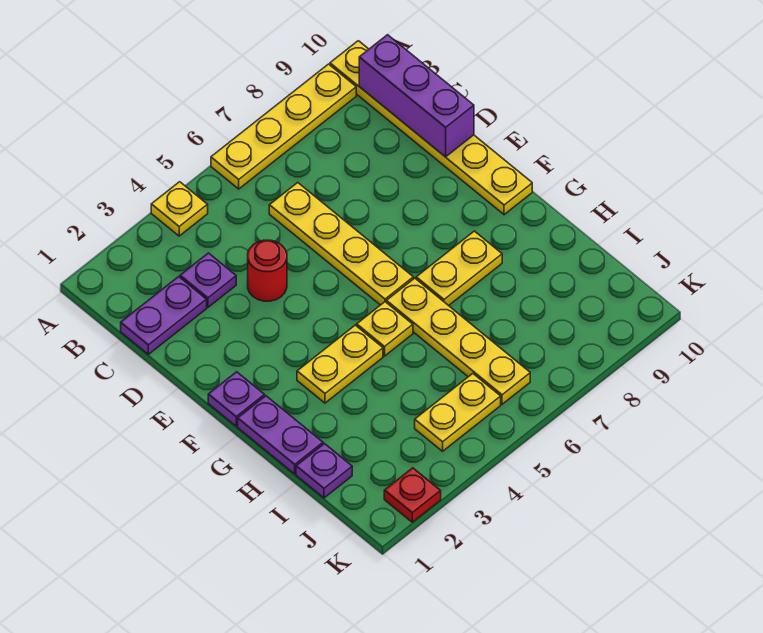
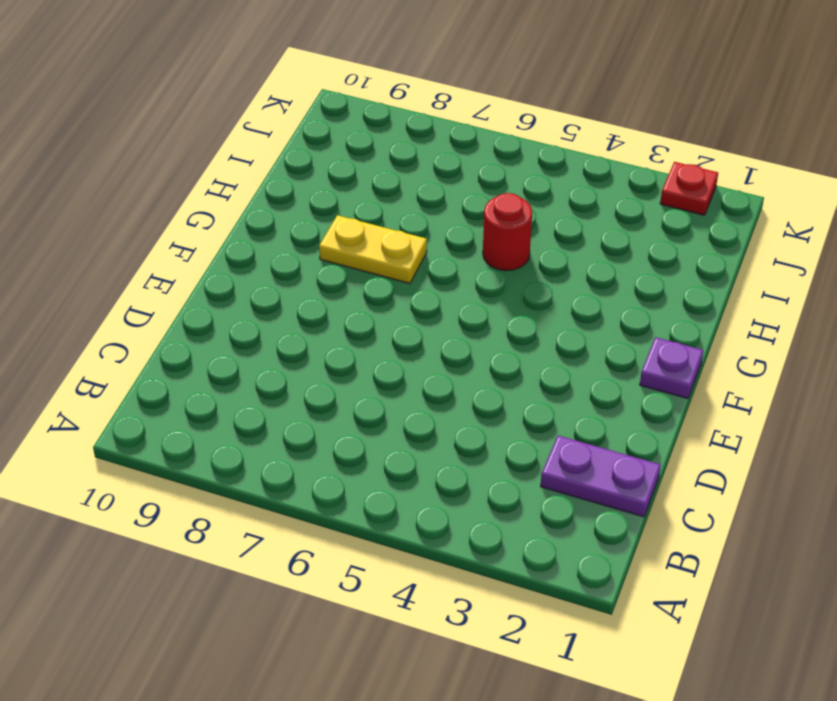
red round brick H5 level 1 -> red round brick D4 level 1
none -> yellow plate A4 level 1
none -> yellow plate A6:A9 level 1
none -> yellow plate A10:F10 level 1

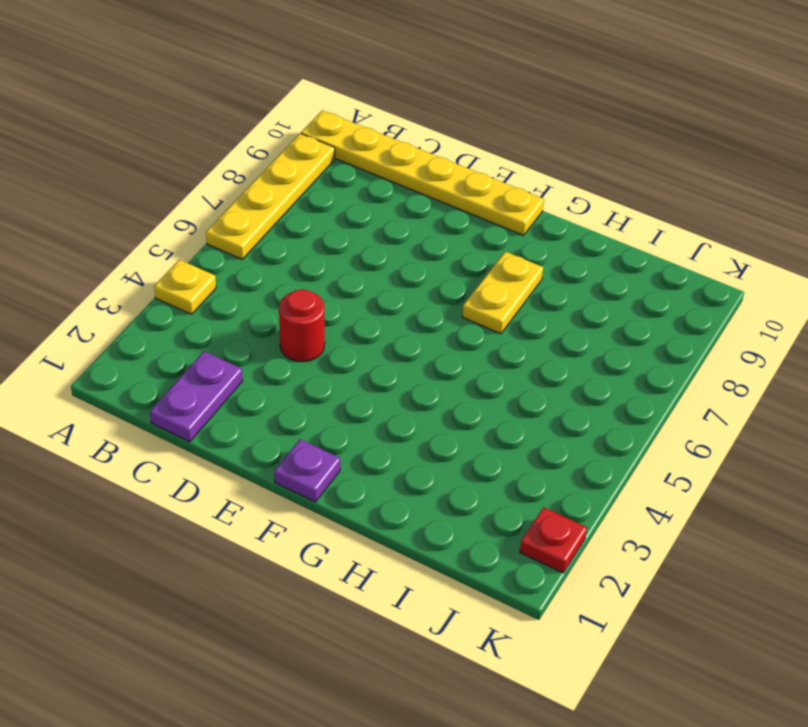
none -> purple plate C3 level 1
none -> yellow plate C6:F6 level 1
none -> purple plate G1:H1 level 1

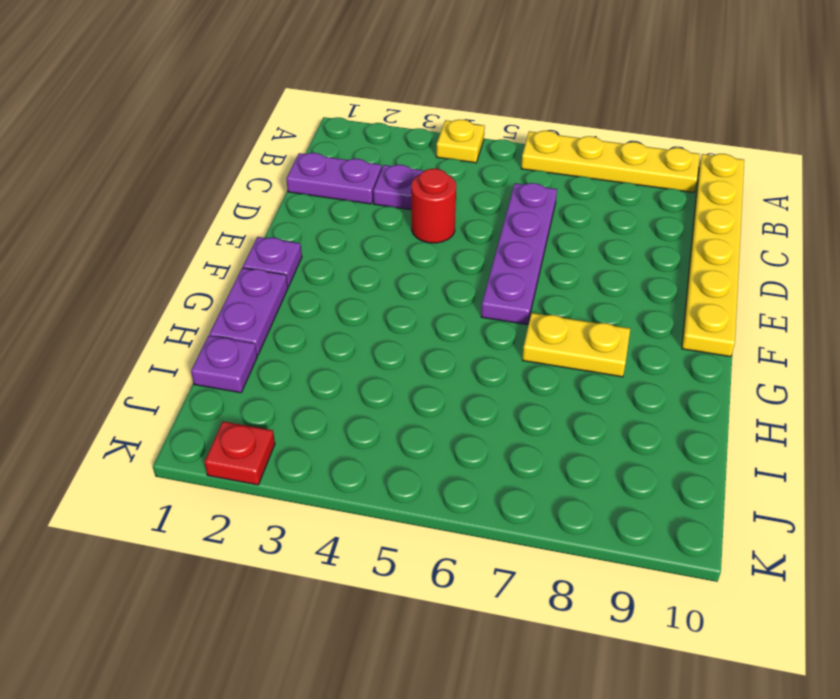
purple plate C6:F6 level 1 -> yellow plate C6:F6 level 1
none -> yellow plate G3:G4 level 1
none -> yellow plate G5 level 1
none -> yellow plate G6:J6 level 1

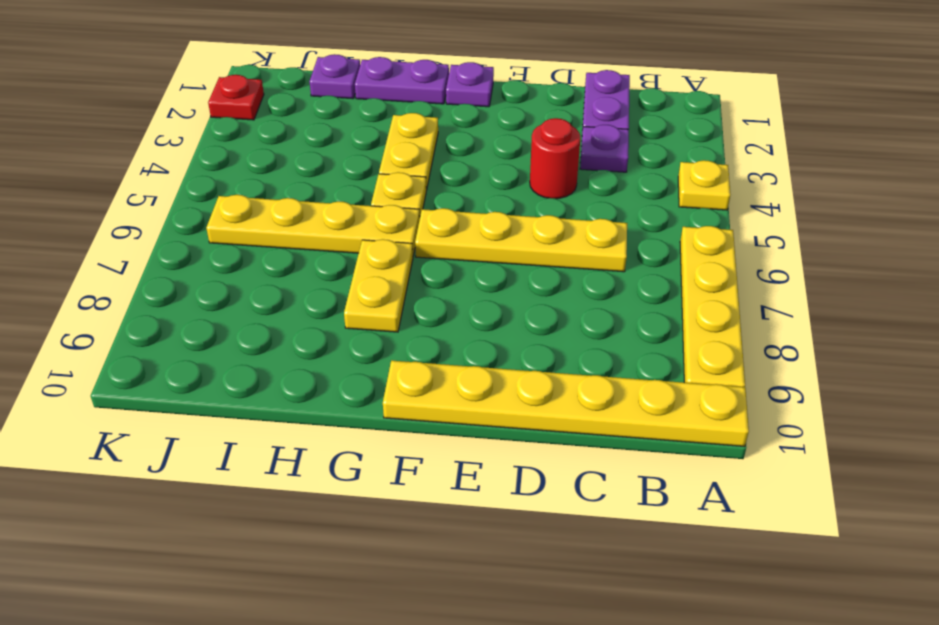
none -> yellow plate J4:J5 level 1
none -> purple brick B10:D10 level 2

